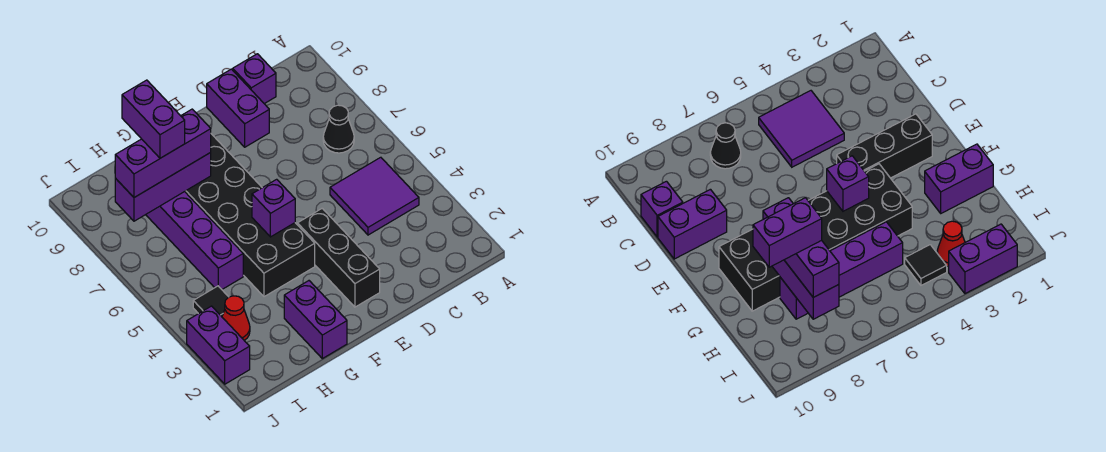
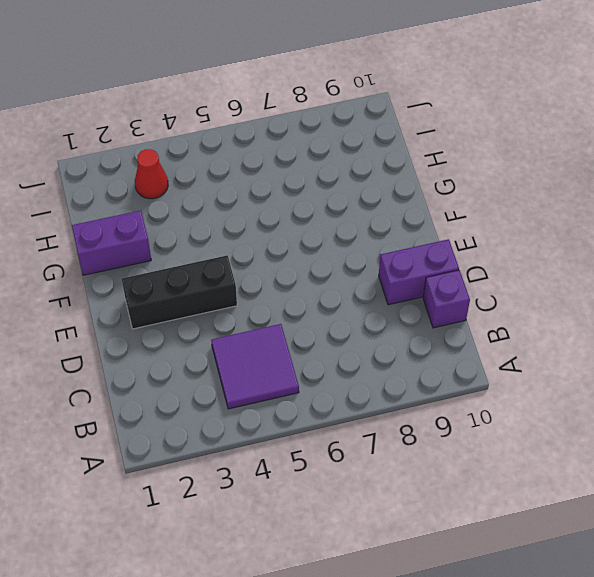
none -> black cone B7 level 1
none -> black brick F4:G9 level 1
none -> purple brick H5:H8 level 1

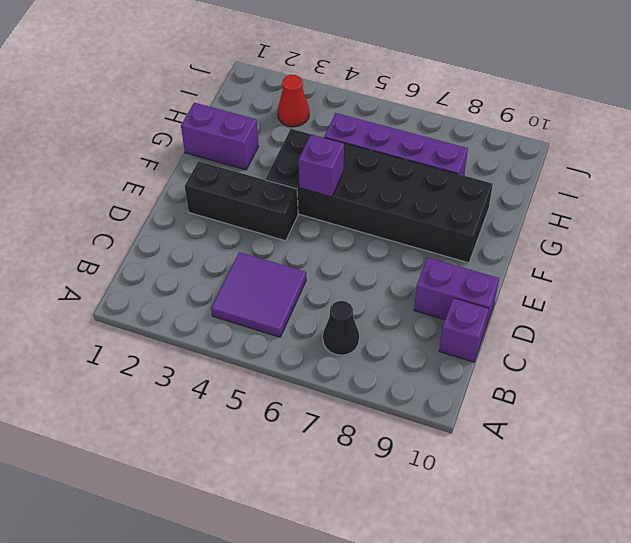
none -> black tile I4 level 1
none -> purple brick J2:J3 level 1
none -> purple brick G8:I8 level 2

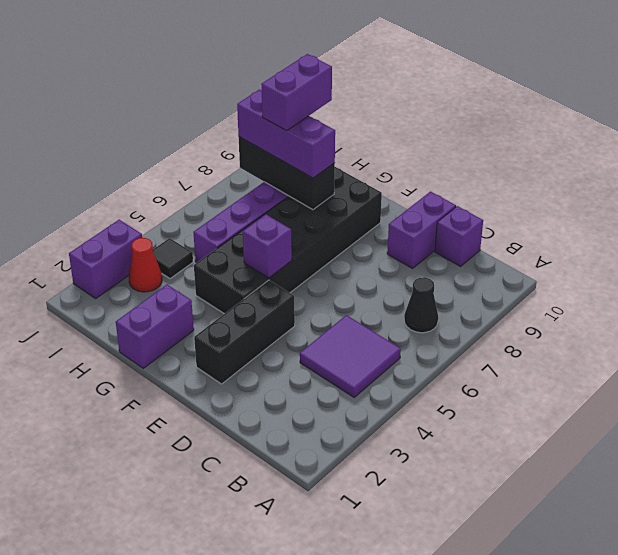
black brick G8:I8 level 2 -> purple brick G8:I8 level 2

